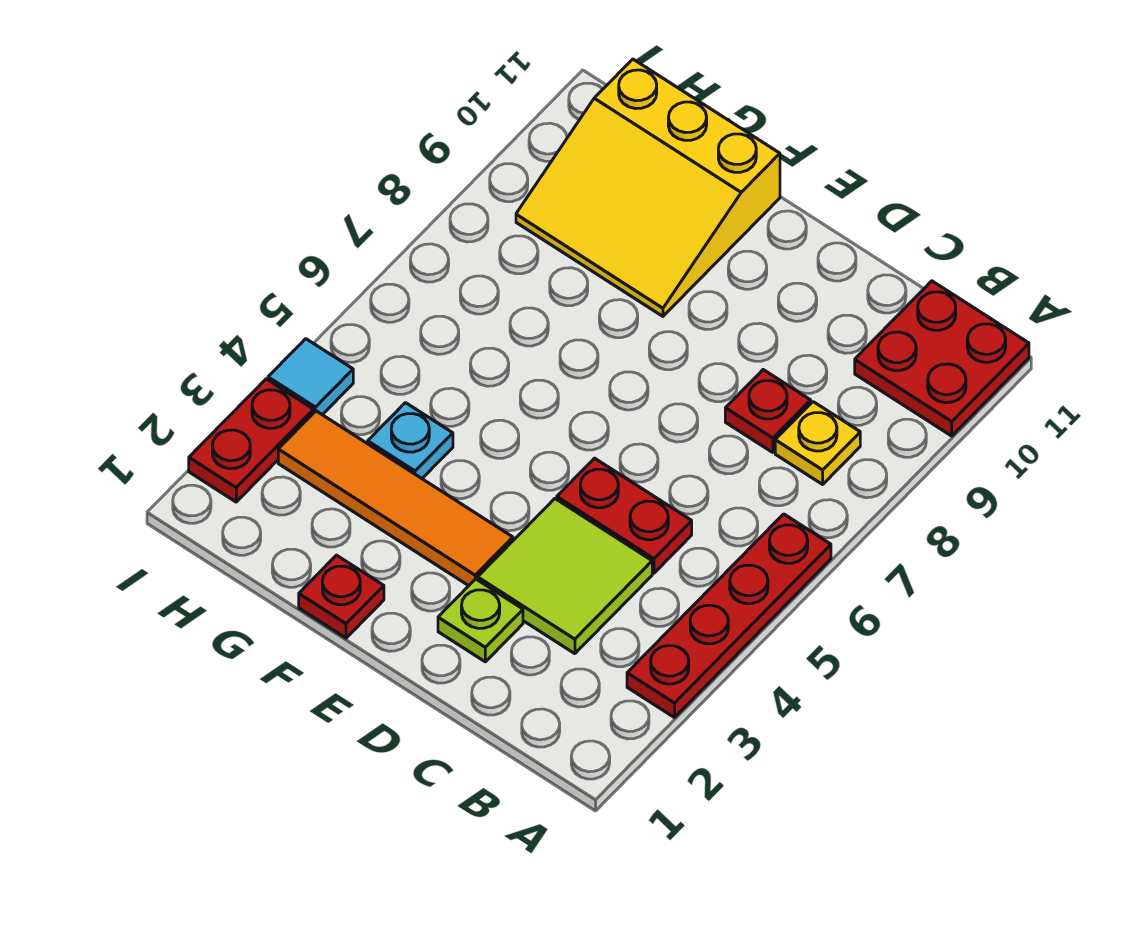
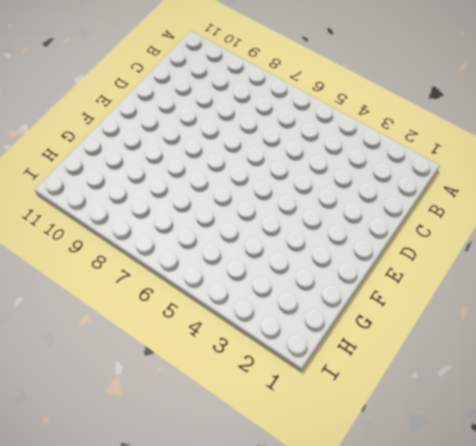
none -> red plate A3:A6 level 1
none -> red plate A10:B11 level 1
none -> yellow plate B8 level 1

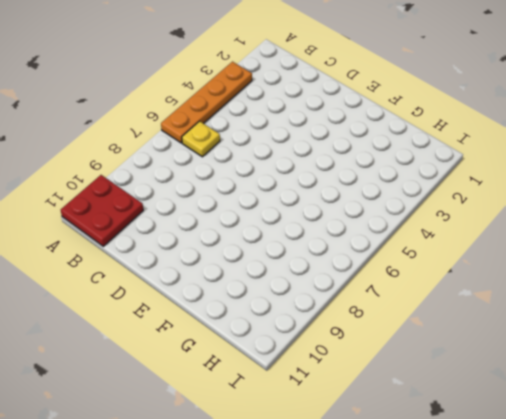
orange plate A3:A6 level 1 -> red plate A3:A6 level 1
yellow plate B6 level 1 -> yellow plate B8 level 1
none -> lime tile C3:D4 level 1
none -> red plate C5:D5 level 1
none -> red plate C8 level 1

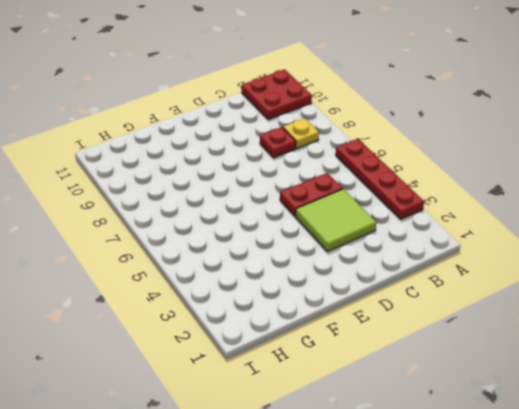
none -> lime plate D2 level 1
none -> orange tile E3:H3 level 1
none -> red plate F1 level 1

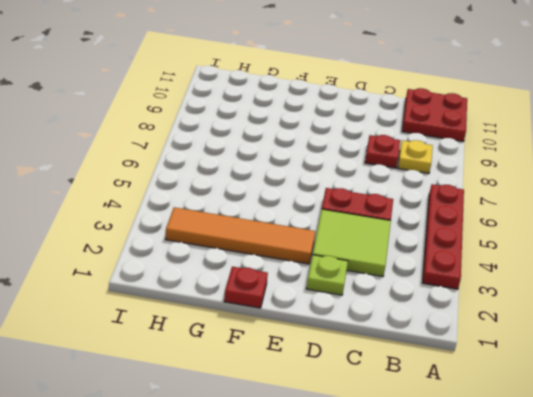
none -> yellow slope F9:H11 level 1 top 11
none -> cyan plate G4 level 1
none -> red plate I2:I3 level 1

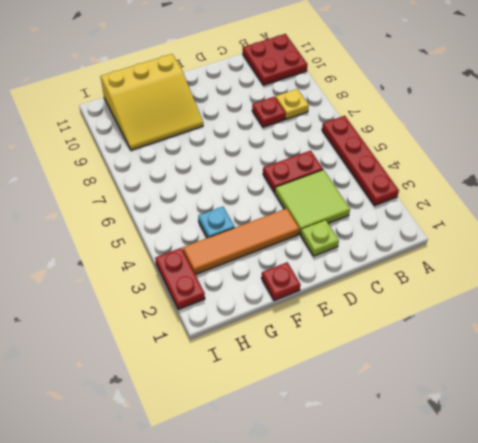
none -> cyan tile I4 level 1

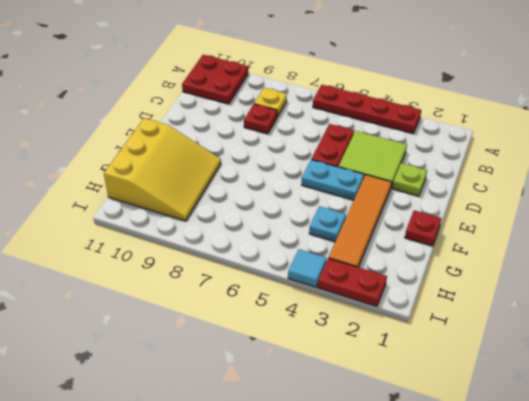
cyan plate E4:E5 level 1 -> none

